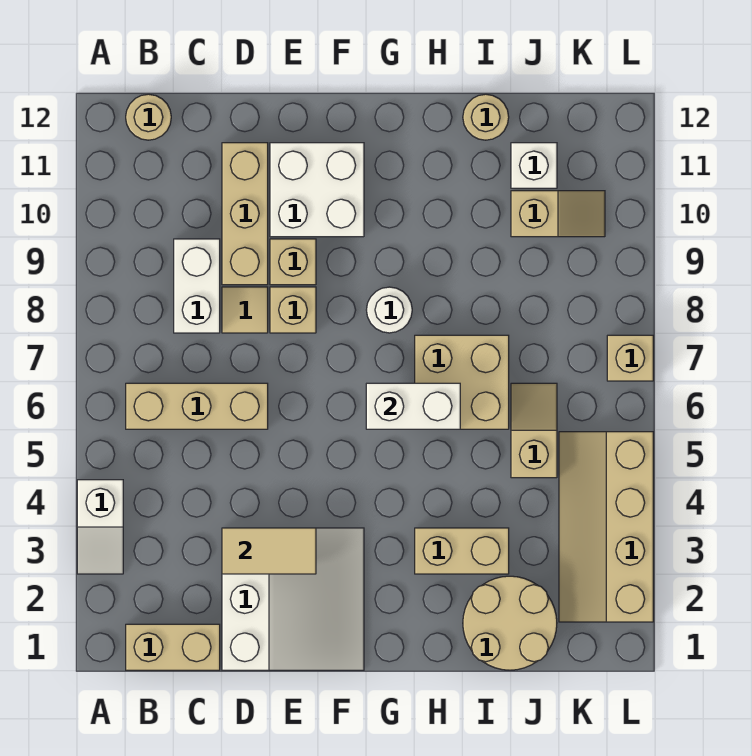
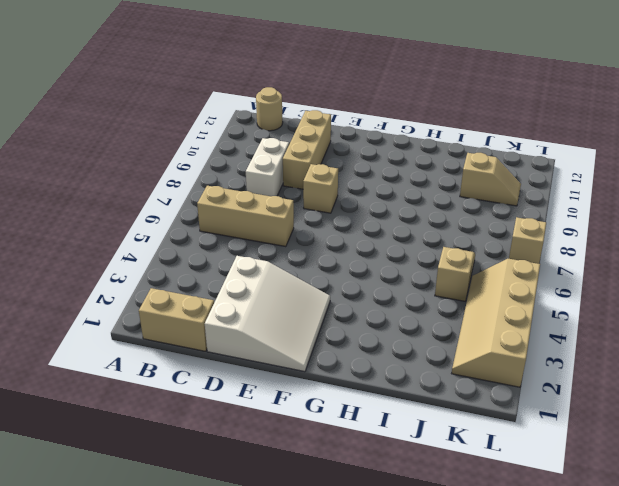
none -> white slope A3:A4 level 1 top 4
none -> tan tile D8 level 1
none -> tan brick E9 level 1

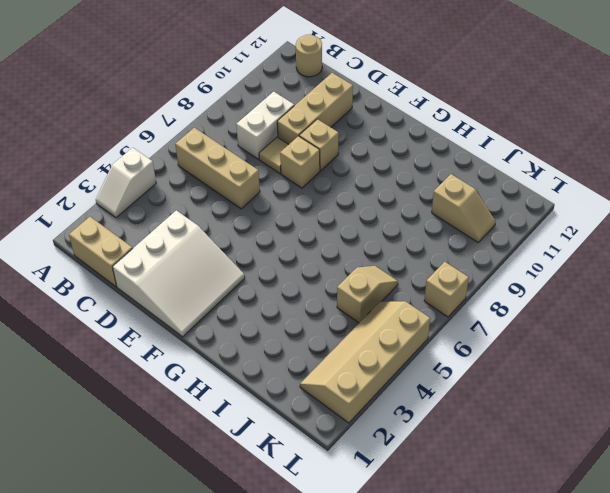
none -> white brick E10:F11 level 1
none -> white round brick G8 level 1
none -> tan brick H3:I3 level 1

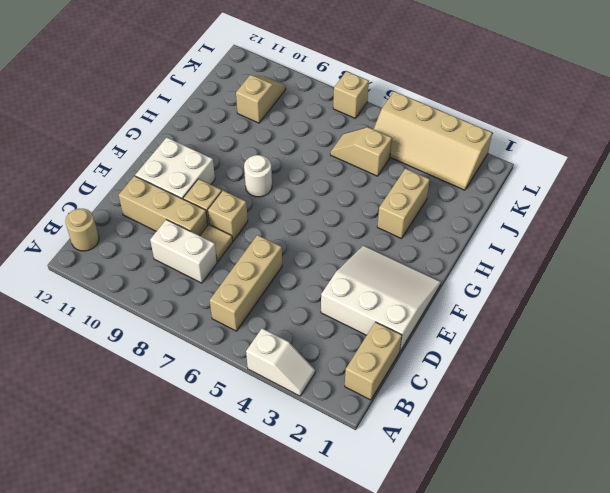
none -> tan brick H6:I7 level 1
none -> tan round brick I1:J2 level 1
none -> tan round brick I12 level 1

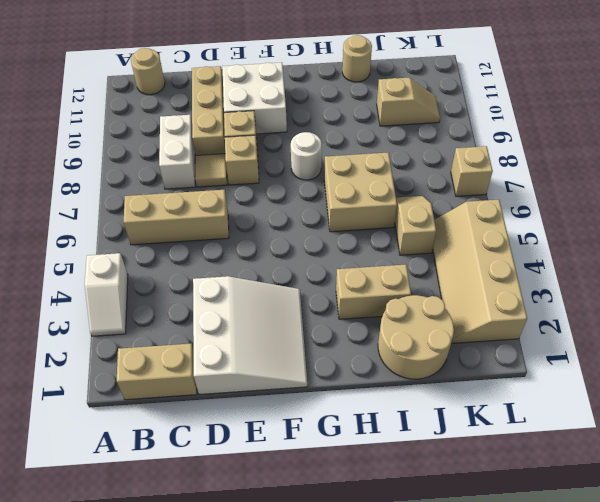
none -> white brick J11 level 1
none -> tan tile D3:E3 level 2
none -> white brick G6:H6 level 2

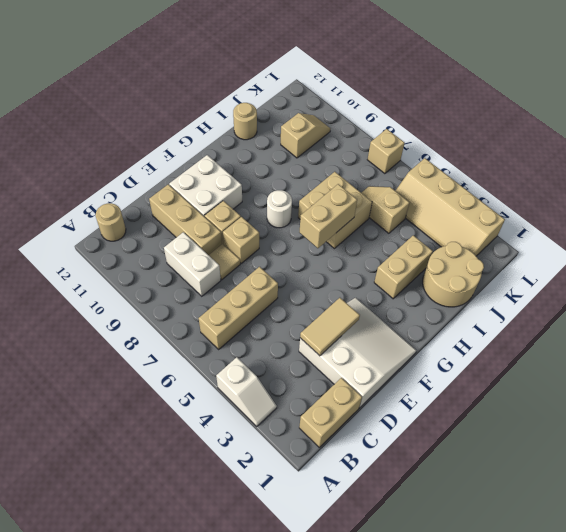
tan brick G6:H6 level 2 -> white brick G6:H6 level 2
none -> white brick J11 level 1

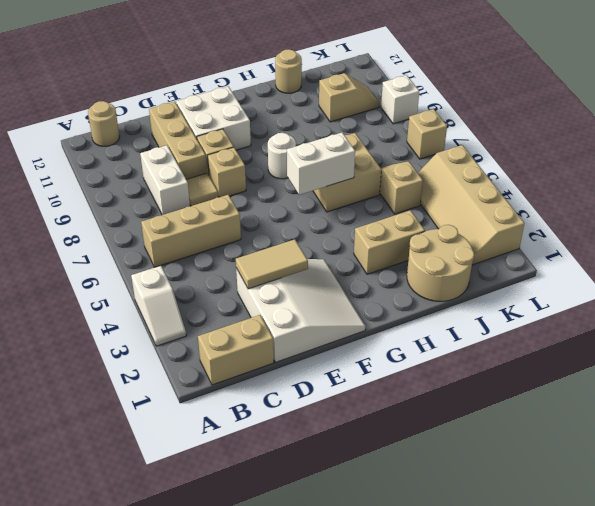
white brick L9 level 1 -> white brick J11 level 1

